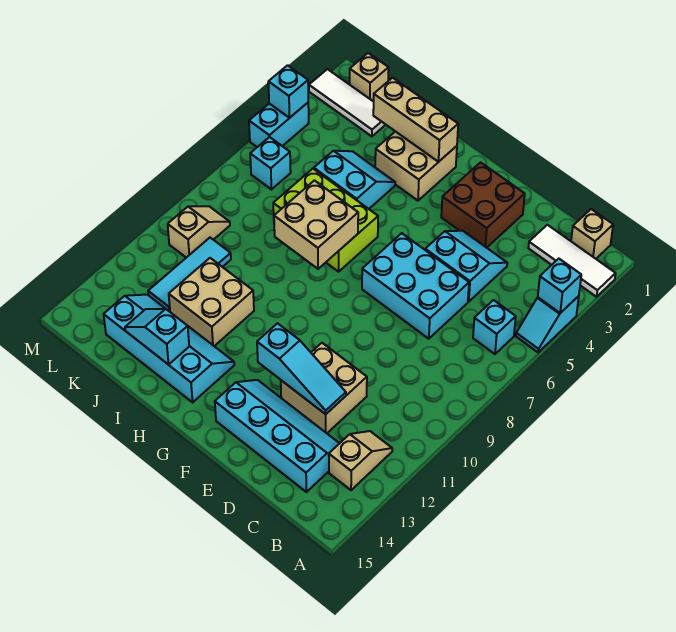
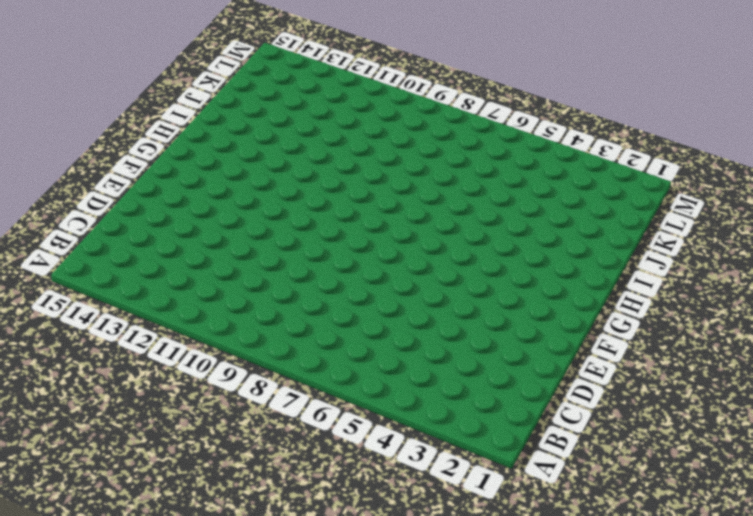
none -> white tile A2:C2 level 1
none -> cyan slope A4:A5 level 1 top 4
none -> tan brick B1 level 1

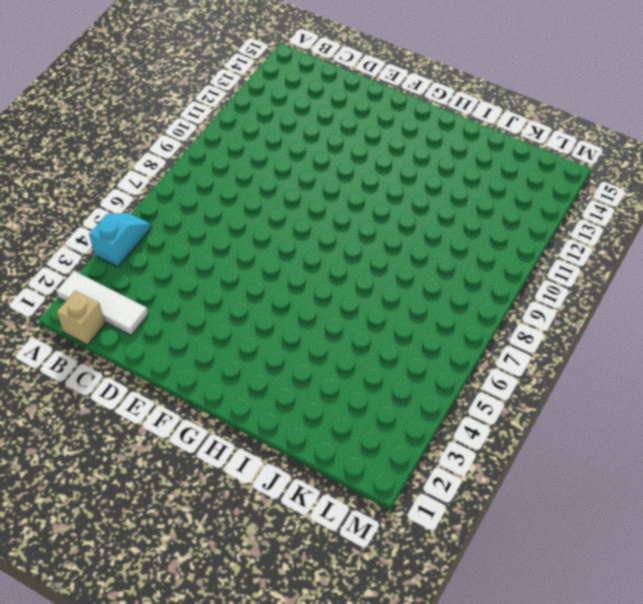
none -> cyan brick B6 level 1
none -> tan slope B12:B13 level 1 top 13
none -> cyan slope C13:F14 level 1 top 14

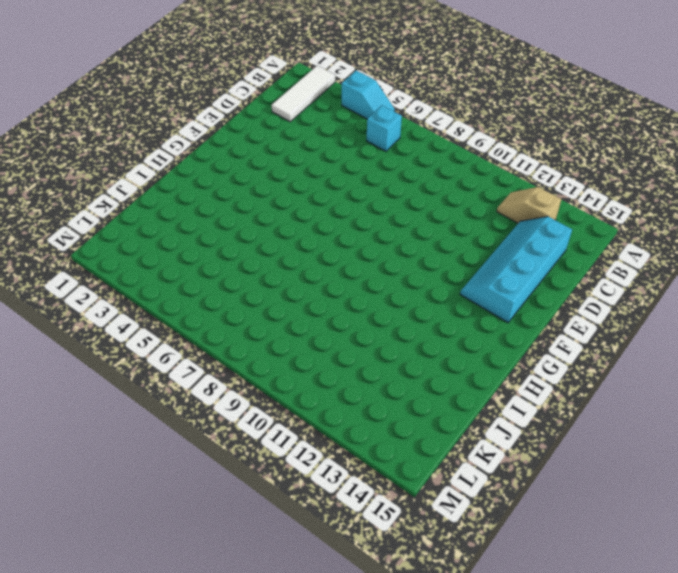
none -> tan brick B1 level 1
none -> cyan slope D4:E5 level 1 top 5
none -> cyan brick D6:F7 level 1

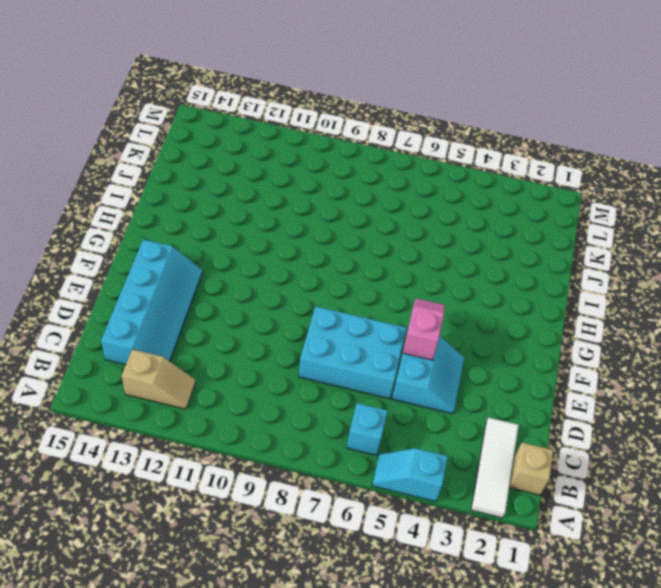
cyan brick D6:E8 level 1 -> cyan brick D6:F7 level 1
pink slope E5:F5 level 2 top E -> none
none -> tan brick D11:E12 level 1
none -> brown brick E2:F3 level 1
none -> tan brick H2:I3 level 1

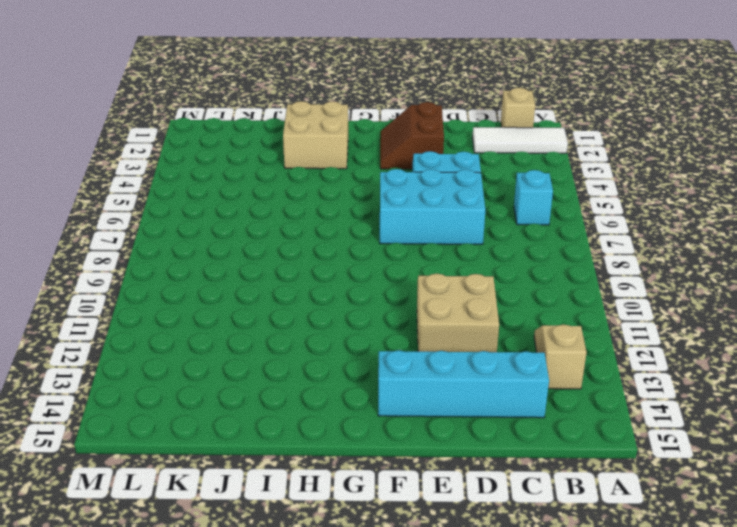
brown slope E2:F3 level 1 top E -> brown brick E2:F3 level 1
none -> cyan slope A4:A5 level 1 top 4
none -> lime brick H6:J7 level 1
none -> cyan slope H13:K14 level 1 top 14

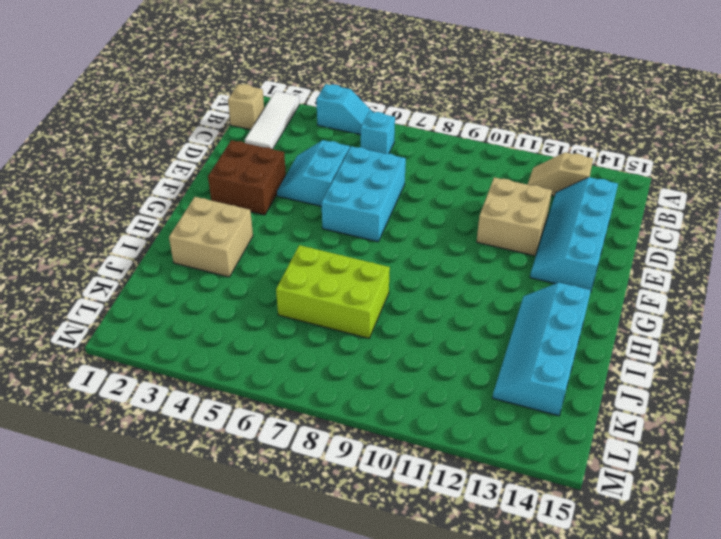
lime brick I6:J8 level 1 -> lime brick H6:J7 level 1
none -> cyan slope I4:J5 level 1 top 5
none -> tan brick I11:J12 level 1
none -> white tile K2:M2 level 1

